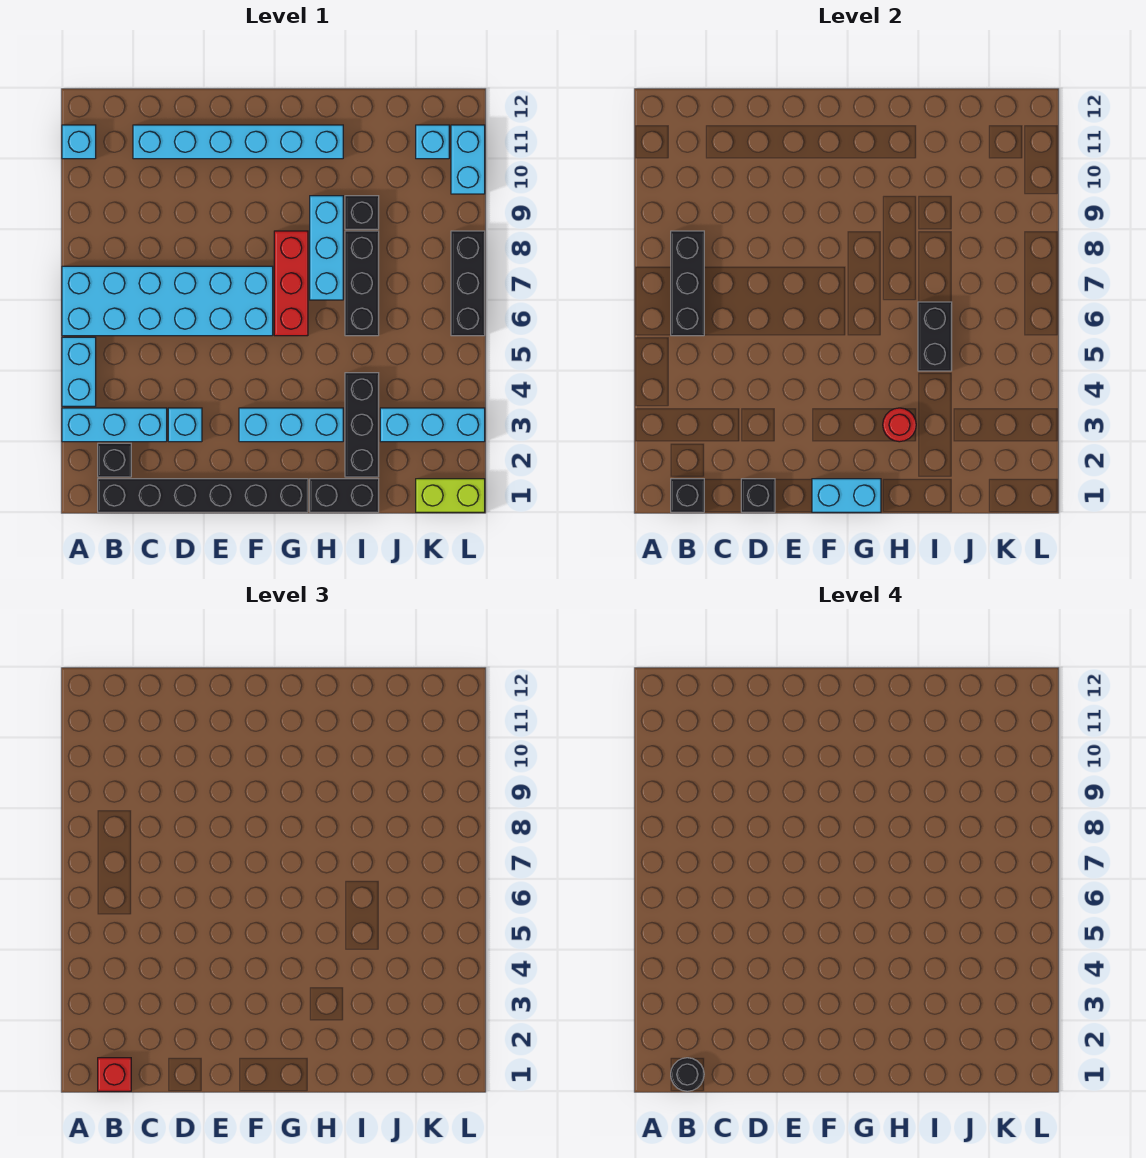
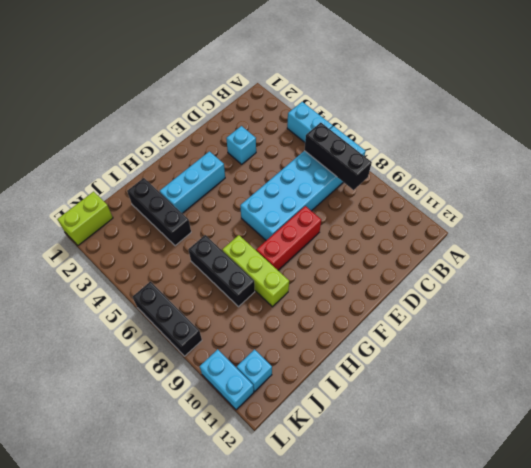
red brick E8:G8 level 1 -> red brick G6:G8 level 1
lime brick H7:H9 level 1 -> cyan brick H7:H9 level 1
none -> cyan brick A3:C3 level 1
none -> cyan brick A11 level 1
none -> black brick B1:G1 level 1

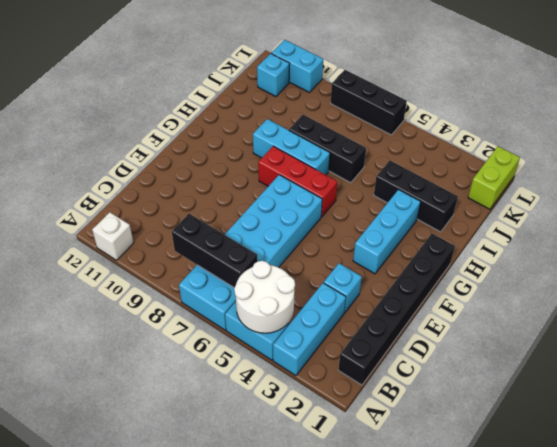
white round brick A4:B5 level 2 -> none
white brick A11 level 1 -> cyan brick A11 level 1
none -> black brick B2 level 1
none -> cyan brick C11:H11 level 1
none -> black brick H1:I1 level 1

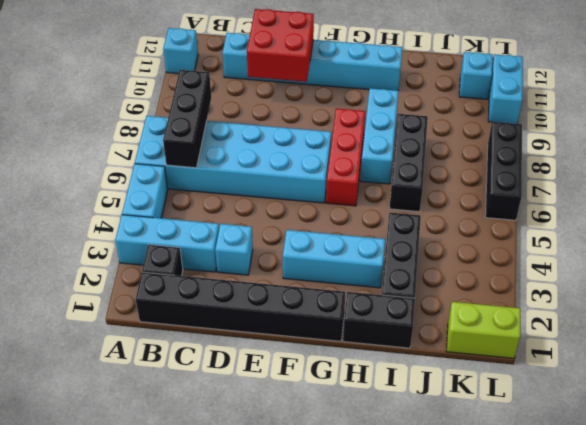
red brick D10:E11 level 2 -> none
none -> black brick I9 level 1
none -> cyan brick J3:L3 level 1
none -> black brick B1 level 2

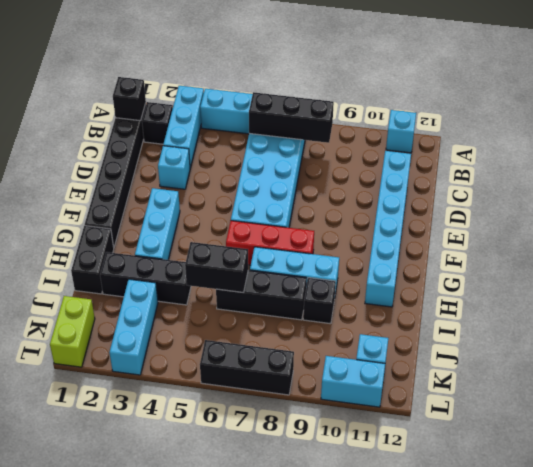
none -> black brick D1 level 2
none -> cyan brick F1:G1 level 2
none -> red round brick H3 level 2

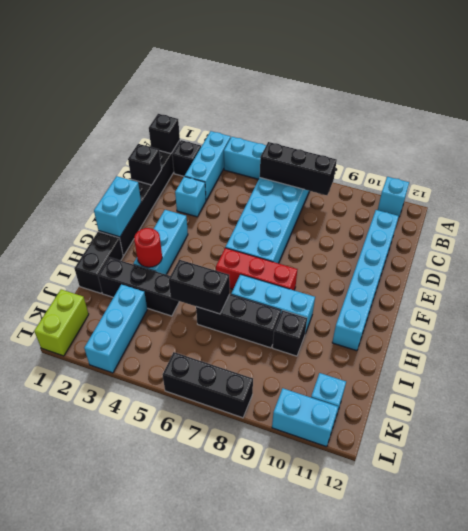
none -> red brick B1 level 3
none -> black round brick B1 level 4

